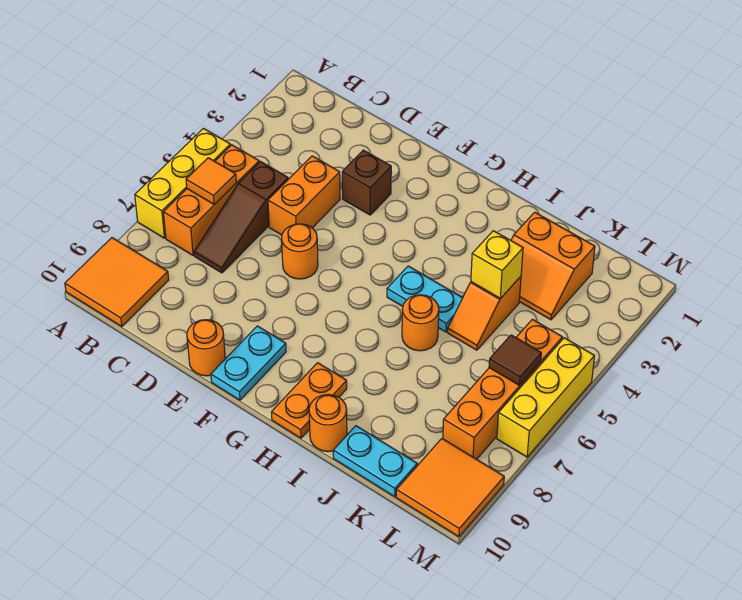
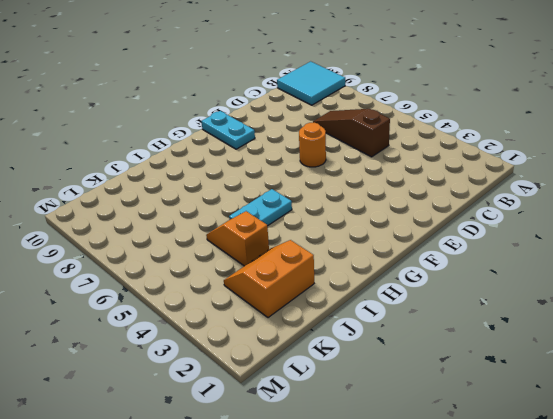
cyan tile A9:B10 level 1 -> orange tile A9:B10 level 1
none -> yellow brick A5:A7 level 1
none -> orange brick B5:B7 level 1
none -> orange brick D4:D5 level 1

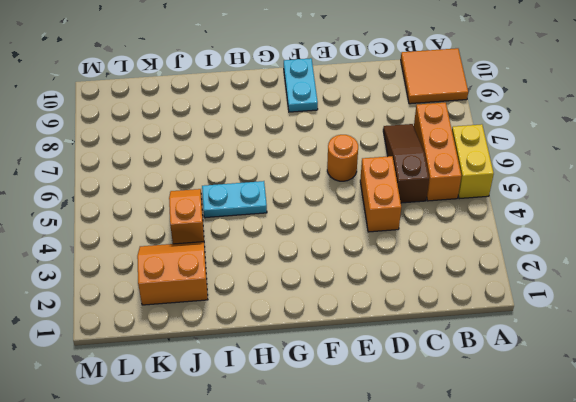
yellow brick A5:A6 level 1 -> yellow brick A5:A7 level 1
none -> brown brick E3 level 1
none -> orange round brick E10 level 1
none -> orange plate H9:H10 level 1

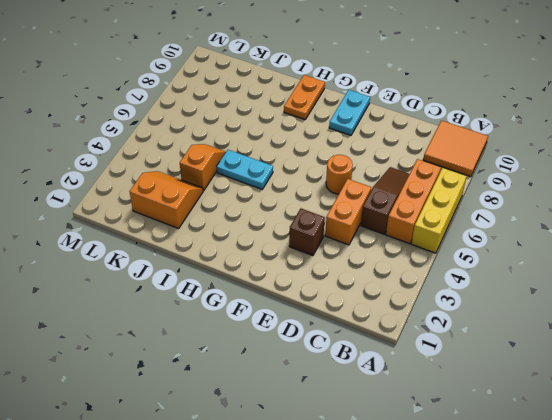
none -> orange round brick E10 level 1
none -> orange round brick I6 level 1
none -> orange round brick I10 level 1

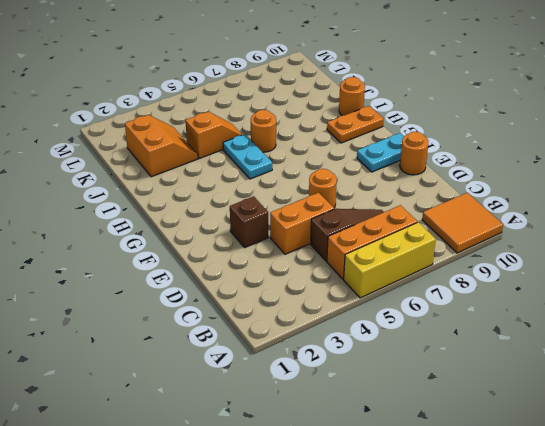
none -> cyan plate J10:K10 level 1
none -> orange brick L5:L8 level 1
none -> orange tile L9:M10 level 1

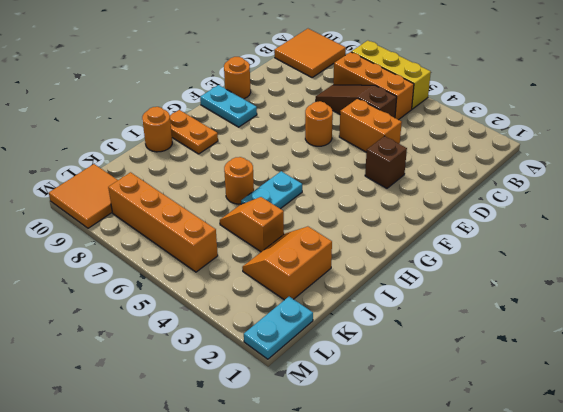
cyan plate L1:M1 level 1 -> cyan plate J10:K10 level 1
none -> yellow brick M5:M7 level 1
none -> orange tile B6 level 2
none -> yellow brick J4 level 2

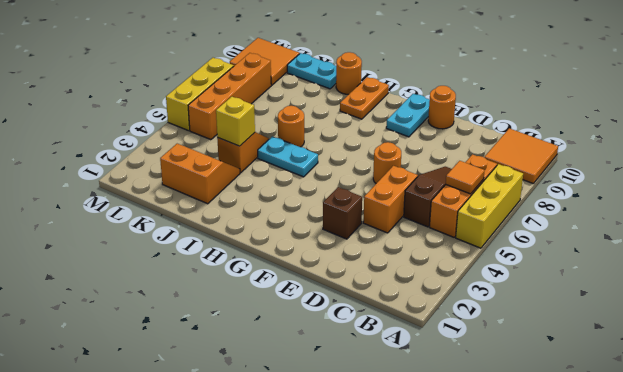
none -> brown tile L6 level 2

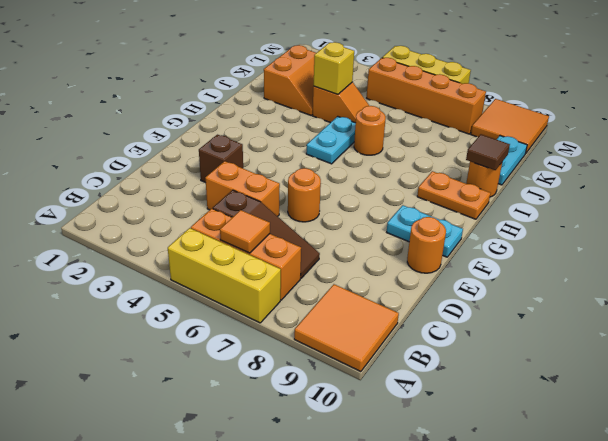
brown tile I10 level 2 -> brown tile L6 level 2

